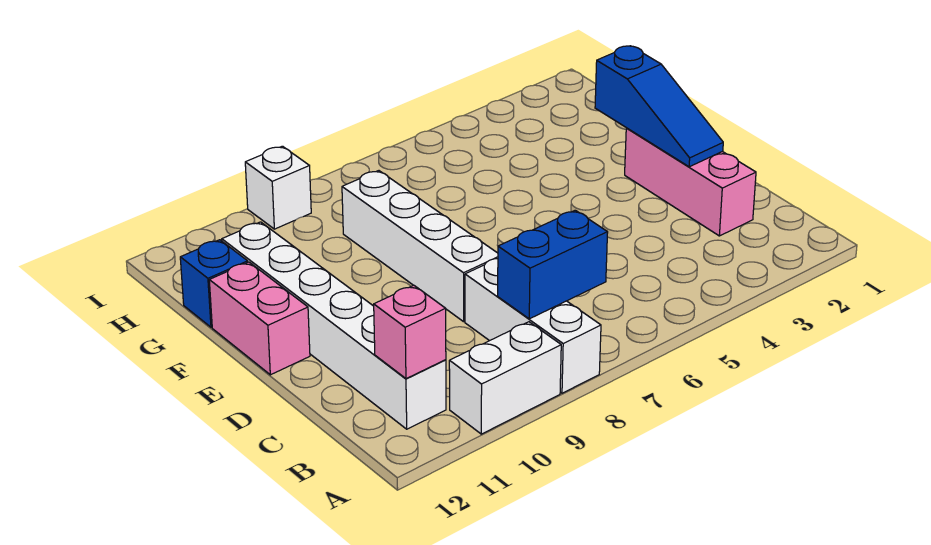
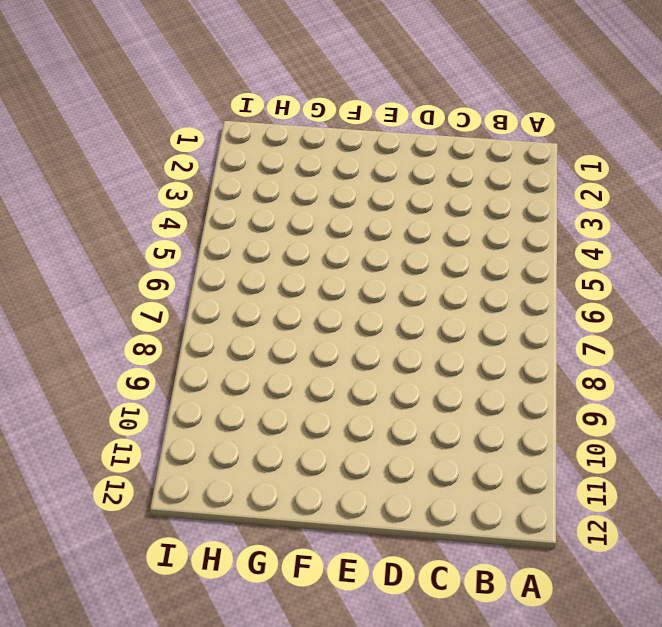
none -> white brick A8:C8 level 1
none -> white brick A9:A10 level 1

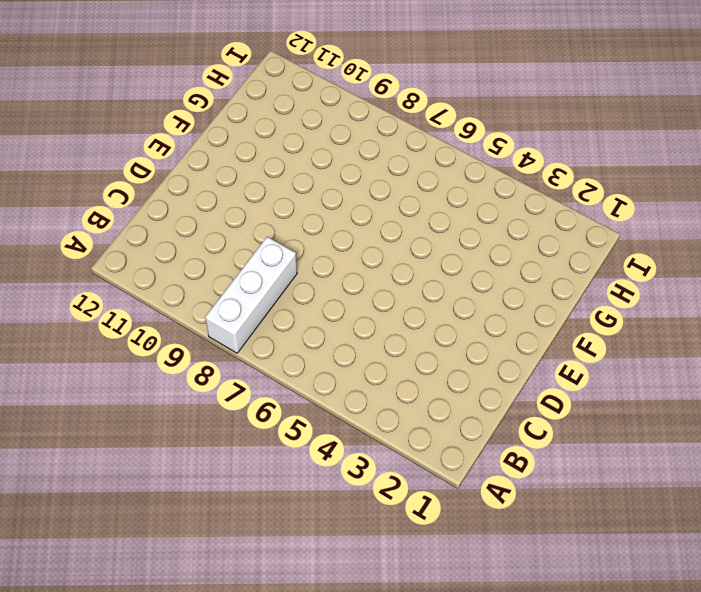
none -> white brick A9:A10 level 1
none -> white brick B11:G11 level 1

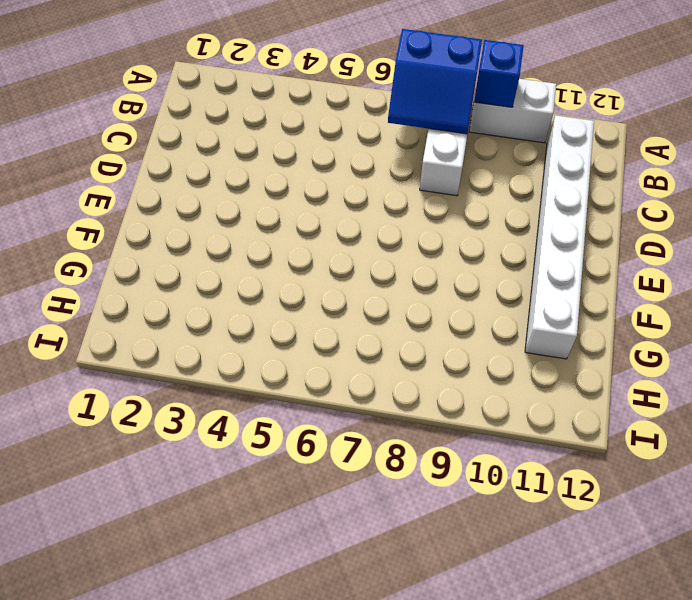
blue slope A7:B8 level 2 top A -> blue brick B7:B8 level 2
blue brick A9 level 2 -> blue brick G12 level 1
none -> pink brick C2:E2 level 1
none -> white brick D8:G8 level 1

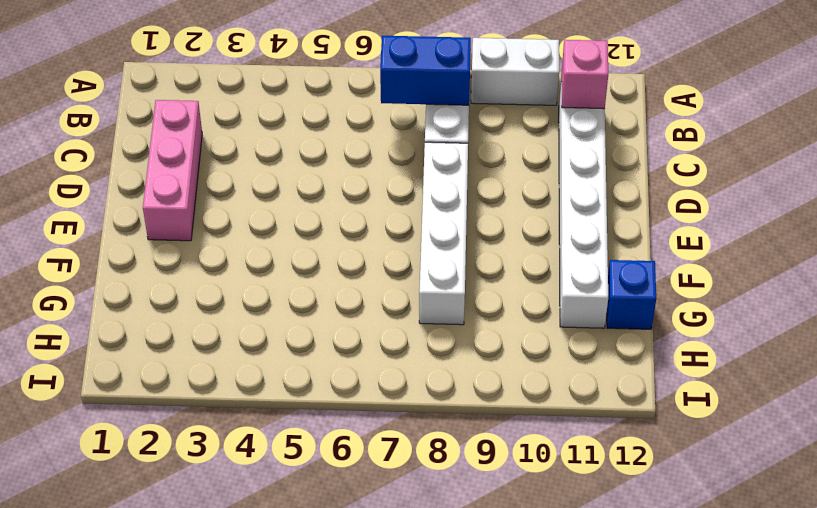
none -> pink brick E12:F12 level 1
none -> white brick I9 level 1

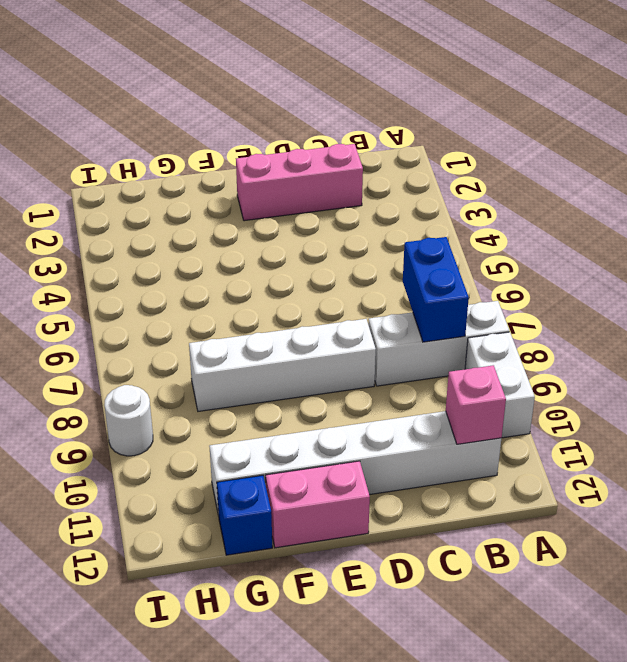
white round brick I9 level 1 -> white brick I9 level 1
none -> blue slope D2:F2 level 2 top F

